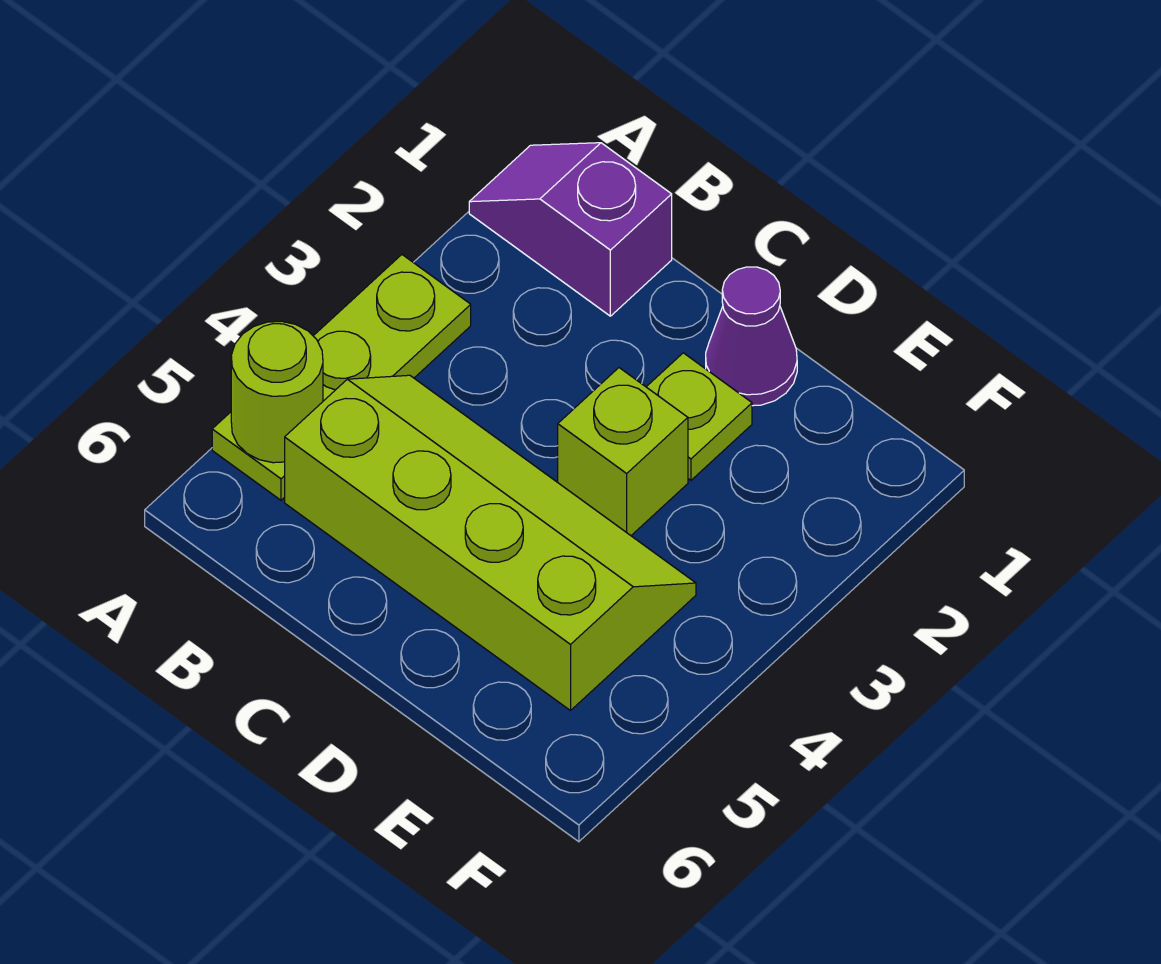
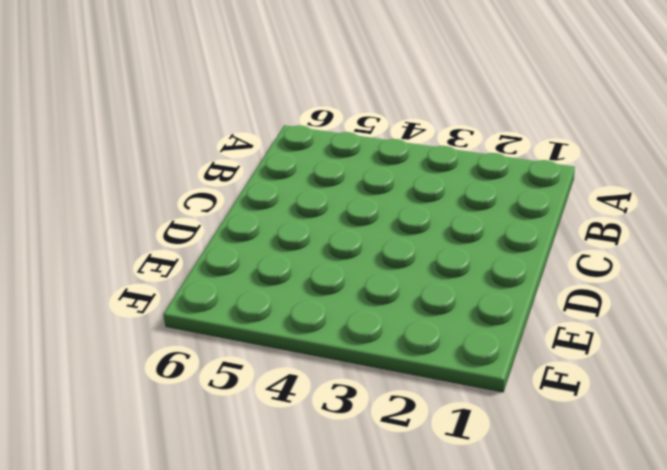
none -> purple slope A1:B1 level 1 top B
none -> lime plate A3:A5 level 1

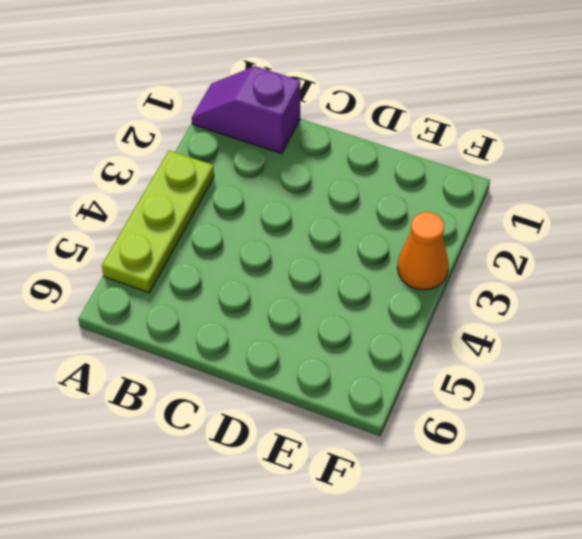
orange cone F3 level 1 -> none
none -> lime slope B4:E5 level 1 top 5
none -> purple cone D1 level 1

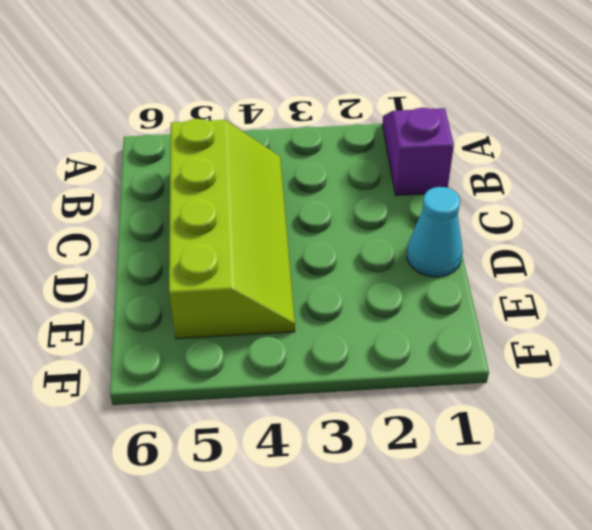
cyan cone D1 level 1 -> purple cone D1 level 1
none -> lime plate A3:A5 level 1
none -> lime plate D2 level 1

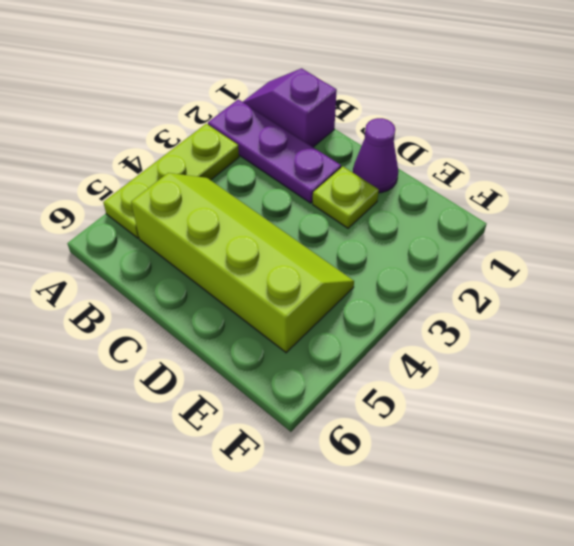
purple plate A2:C2 level 1 -> none
none -> lime brick D3 level 1
none -> lime round brick A5 level 2

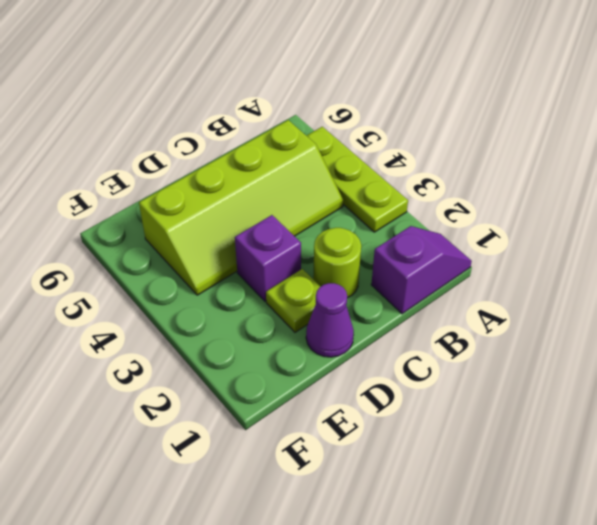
lime round brick C2 level 1 -> lime round brick A5 level 2
purple brick D3 level 1 -> lime brick D3 level 1

